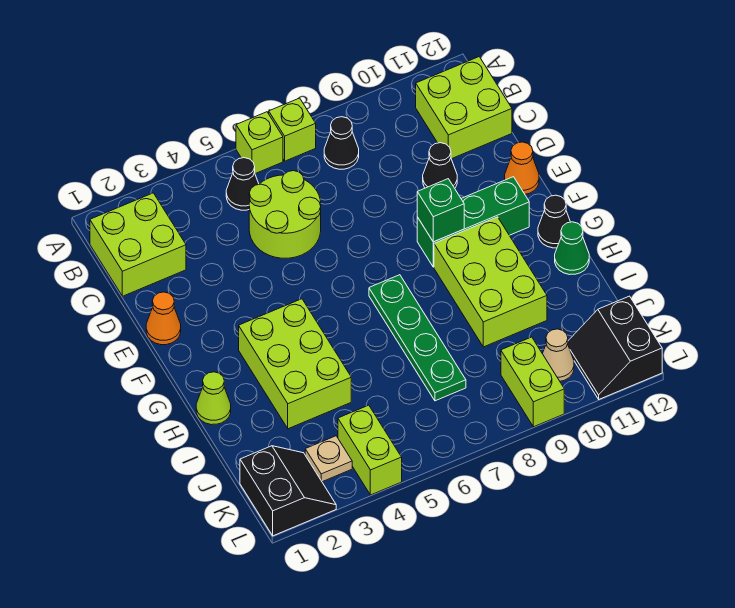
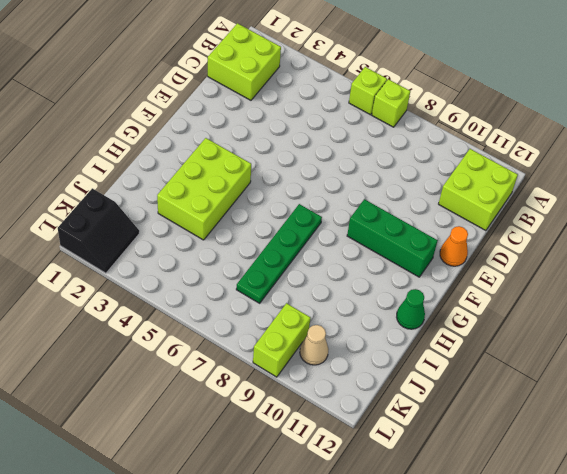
none -> black cone B5 level 1
none -> black cone B8 level 1
none -> lime round brick C5:D6 level 1

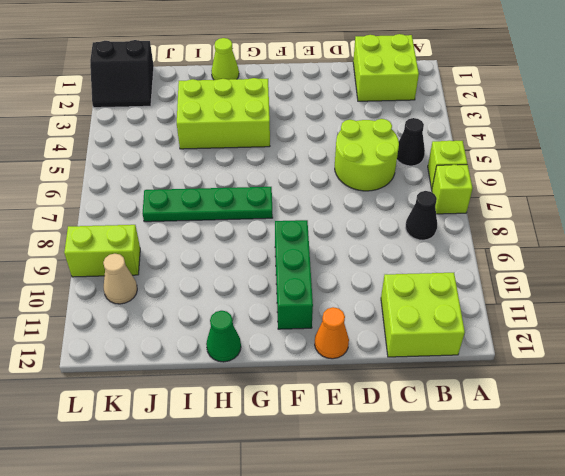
none -> black cone D10 level 1
none -> orange cone E1 level 1
none -> lime brick G9:I10 level 1

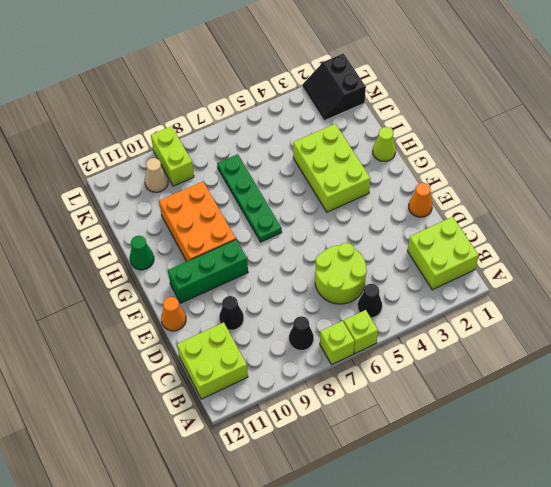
orange brick G9:I10 level 1 -> lime brick G9:I10 level 1
none -> black cone G12 level 1
none -> tan plate K3 level 1
none -> lime brick K4:L4 level 1

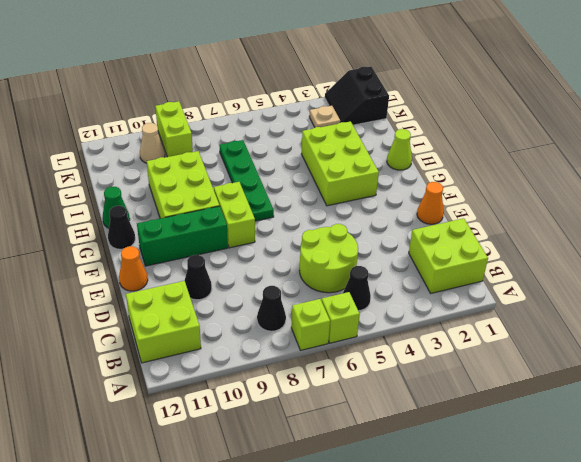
lime brick F8:G8 level 1 -> lime brick K4:L4 level 1
none -> black slope K11:L12 level 1 top 12
none -> green brick F9 level 2

